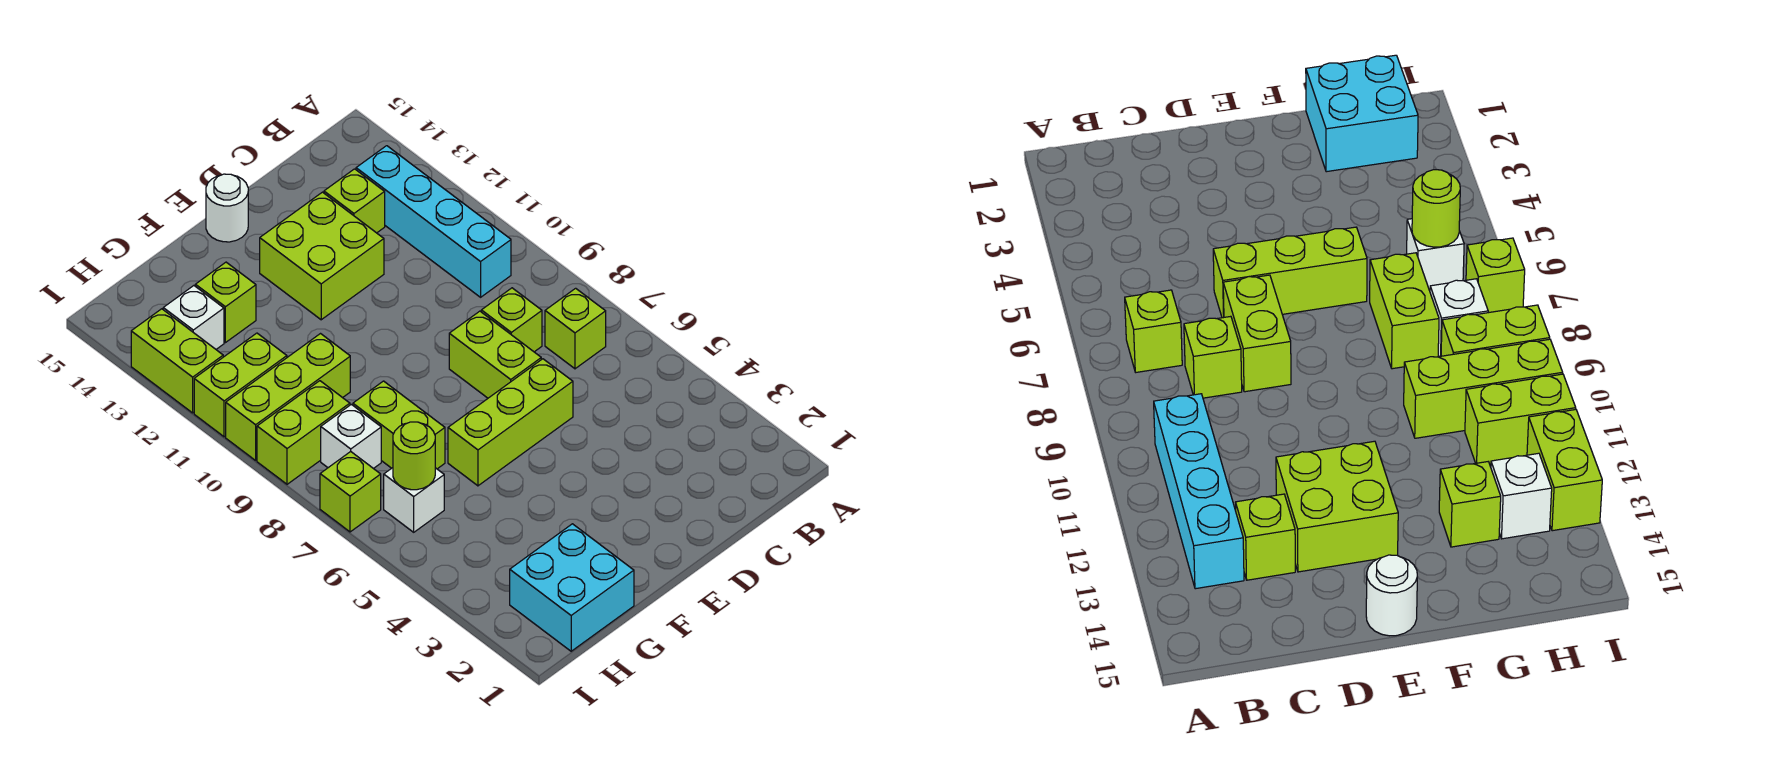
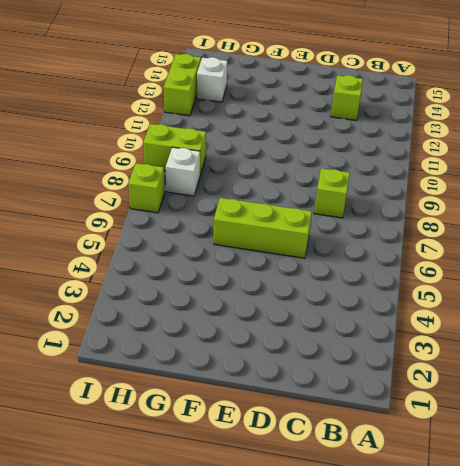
none -> lime brick B7 level 1
none -> cyan brick B10:B13 level 1
none -> lime brick D7:D8 level 1

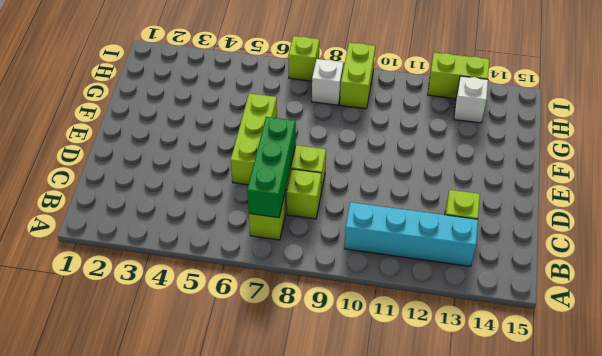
green brick B7:D7 level 2 -> none
none -> lime brick D12:E13 level 1
none -> white round brick E15 level 1
none -> cyan brick G1:H2 level 1

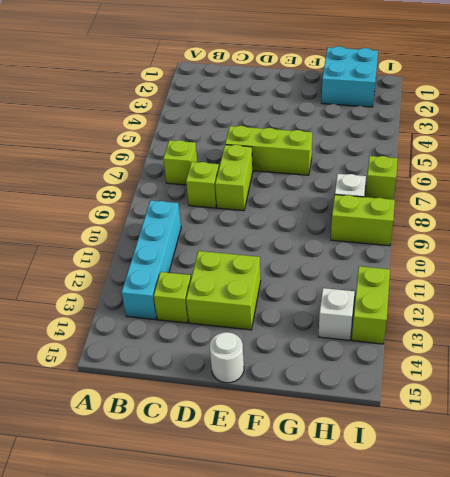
none -> lime brick G7:G8 level 1
none -> lime brick G10:I10 level 1
none -> lime brick G13 level 1

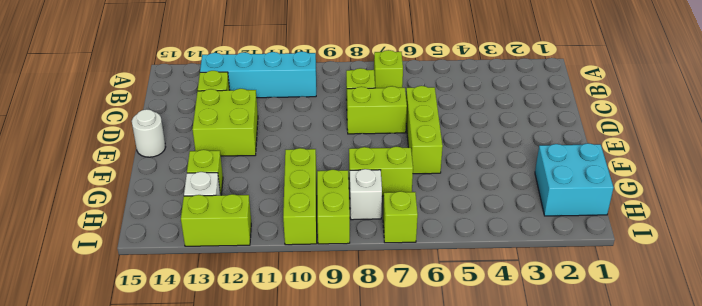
none -> white brick H6 level 1
none -> lime brick H11:I11 level 1
none -> lime round brick H6 level 2

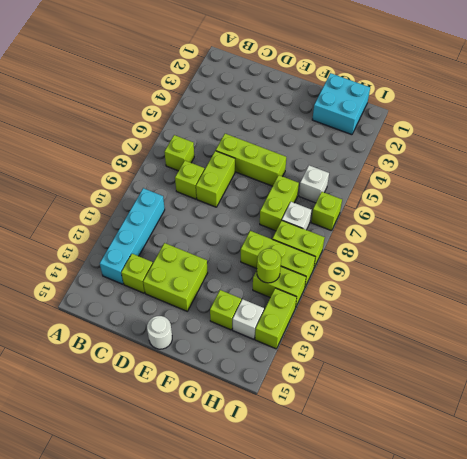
lime round brick H11 level 2 -> lime round brick H6 level 2

